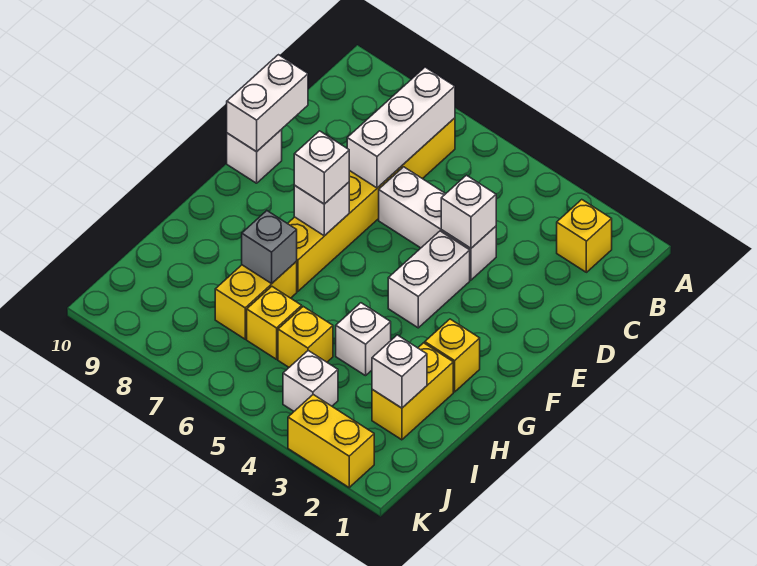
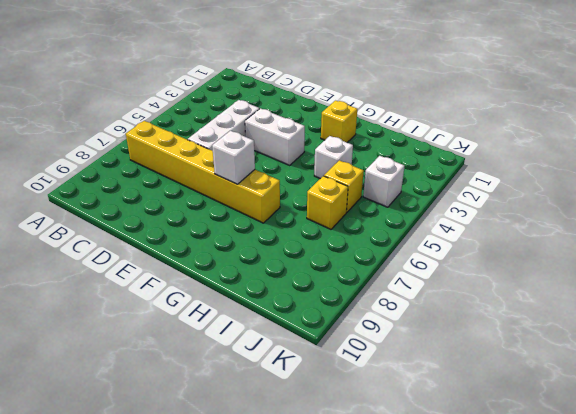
none -> yellow brick B2 level 1
none -> white brick E10 level 1
none -> yellow brick H2:I2 level 1

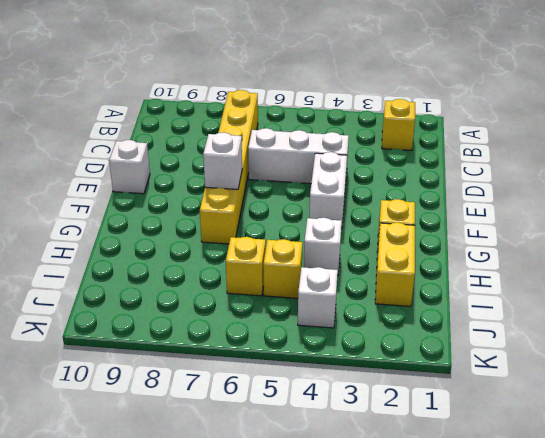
none -> yellow brick H7:I7 level 1
none -> yellow brick K2:K3 level 1
none -> white brick B7:D7 level 2

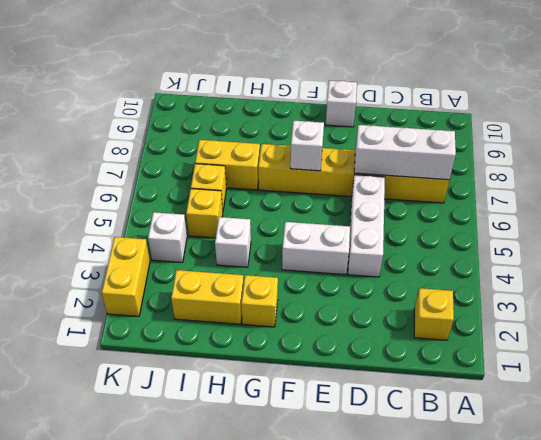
none -> white brick D4 level 2
none -> white brick D10:E10 level 2
none -> grey brick H7 level 2

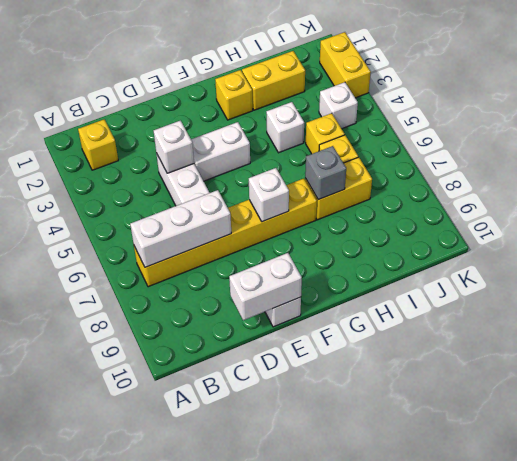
none -> white brick I2 level 2
none -> white brick F7 level 3

